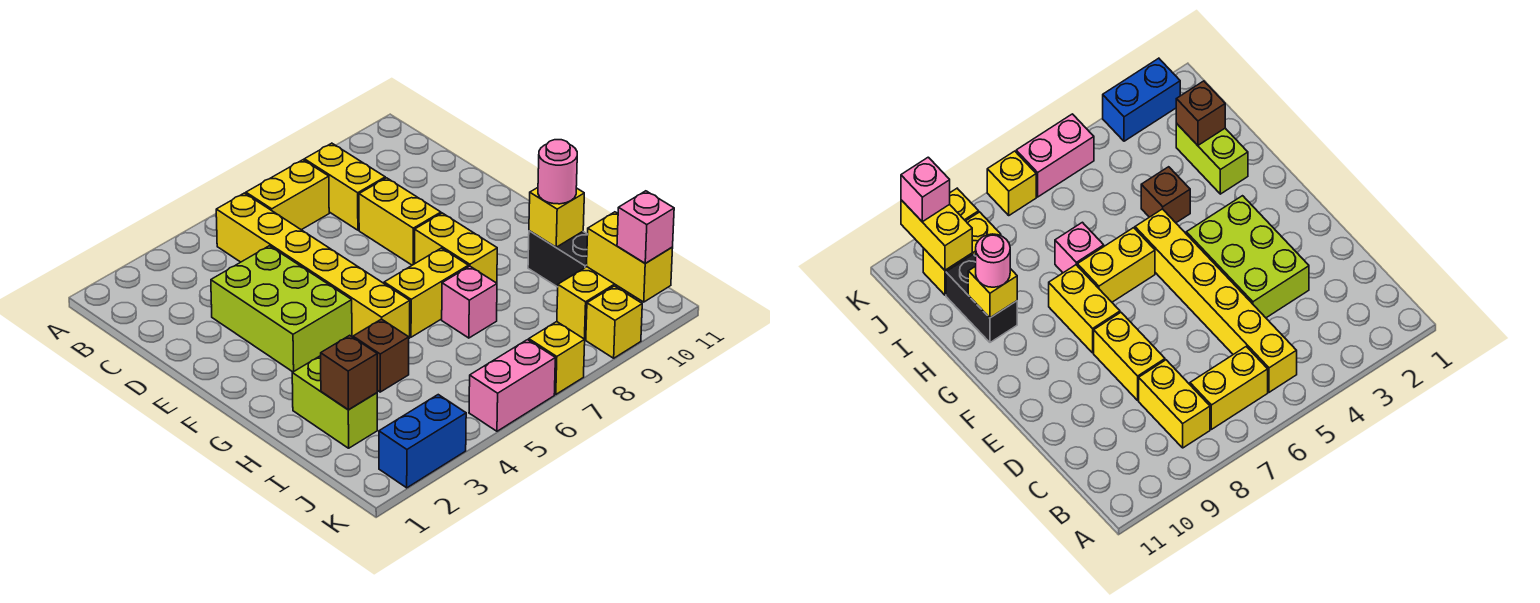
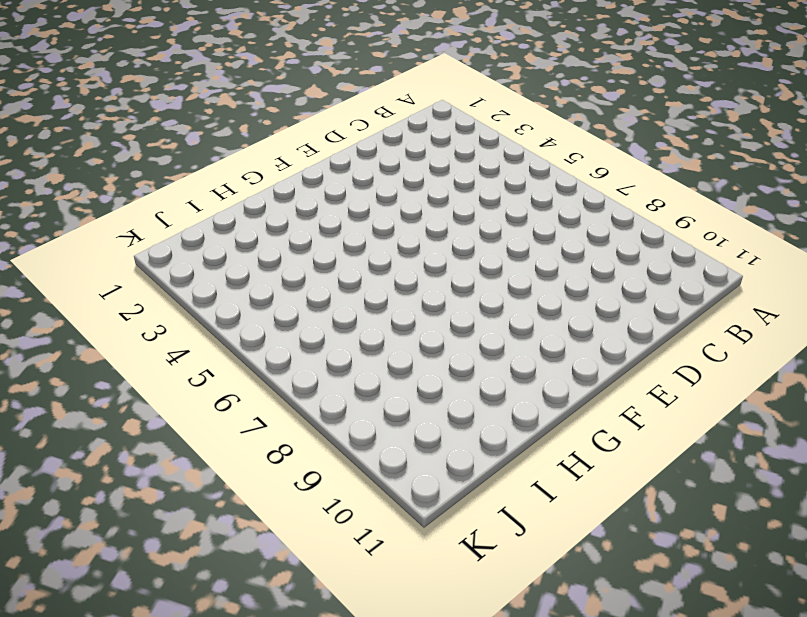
none -> yellow brick B5:G5 level 1
none -> yellow brick B6:B7 level 1
none -> yellow brick B8:C8 level 1

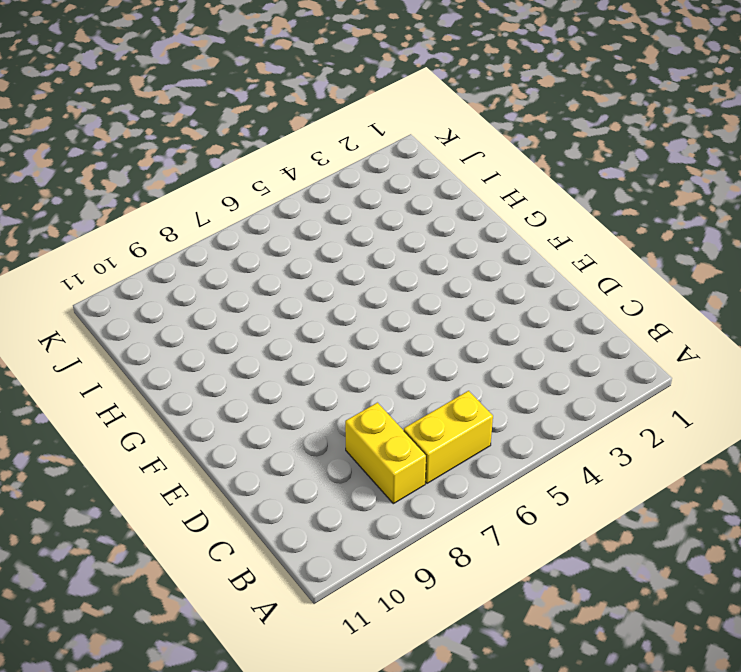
none -> yellow brick B5:G5 level 1
none -> lime brick D3:F4 level 1
none -> yellow brick D8:E8 level 1

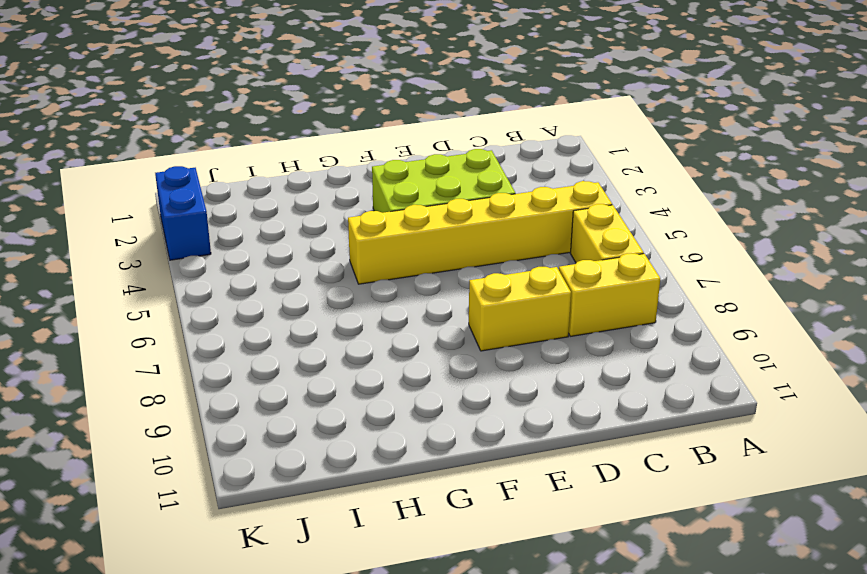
none -> yellow brick F8:G8 level 1
none -> yellow brick G6:G7 level 1
none -> lime brick H2:I2 level 1

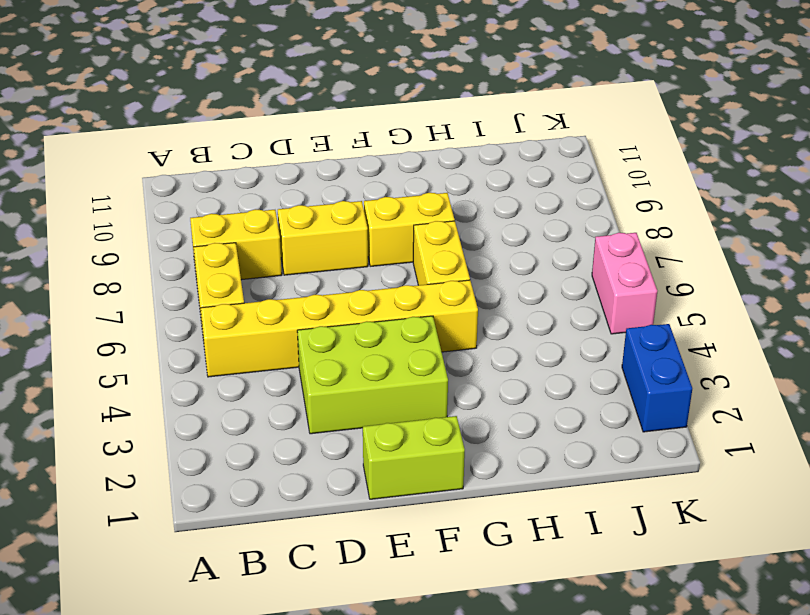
lime brick E1:F1 level 1 -> lime brick H2:I2 level 1
none -> brown brick H4 level 1
none -> pink brick H7 level 1
none -> black brick H10:I10 level 1

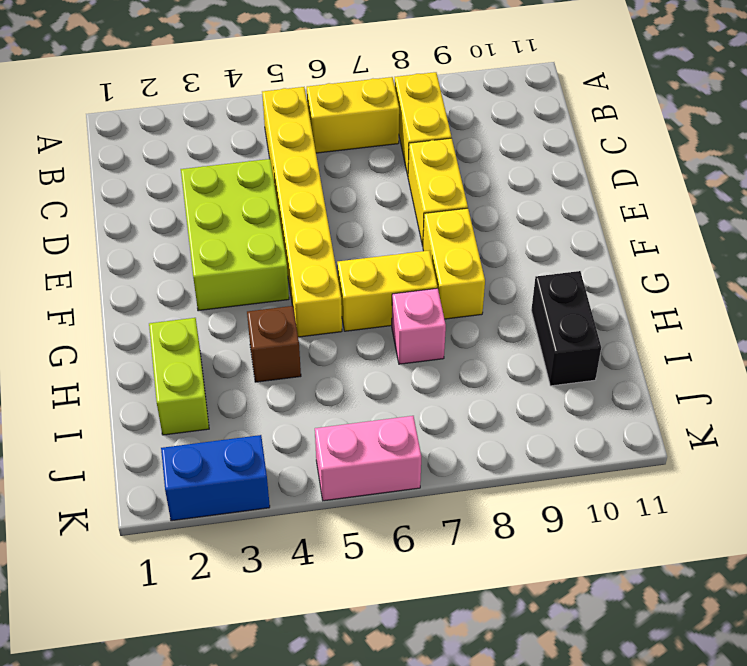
none -> yellow brick J9:J10 level 1
none -> yellow brick K7 level 1
none -> yellow brick K9 level 1

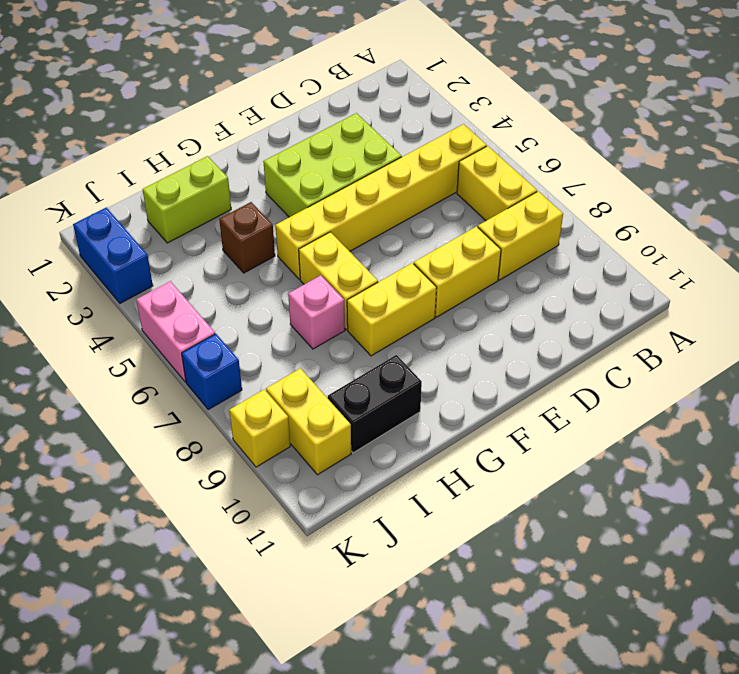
blue brick K7 level 1 -> yellow brick K7 level 1
none -> yellow brick H10 level 2
none -> brown brick I2 level 2
none -> yellow brick J10:K10 level 2

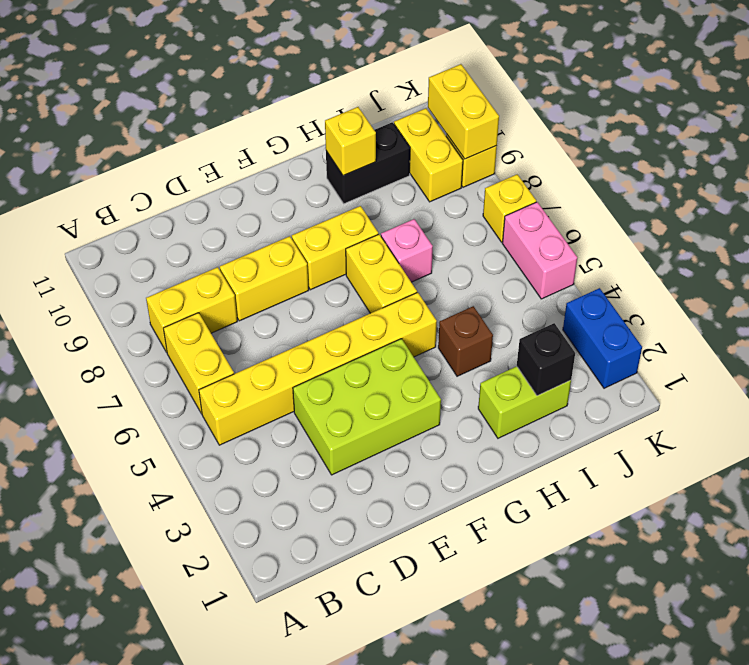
black brick I2 level 2 -> brown brick I2 level 2
yellow brick K9:K10 level 2 -> yellow brick J10:K10 level 2
none -> pink round brick H10 level 3
none -> pink brick K10 level 3

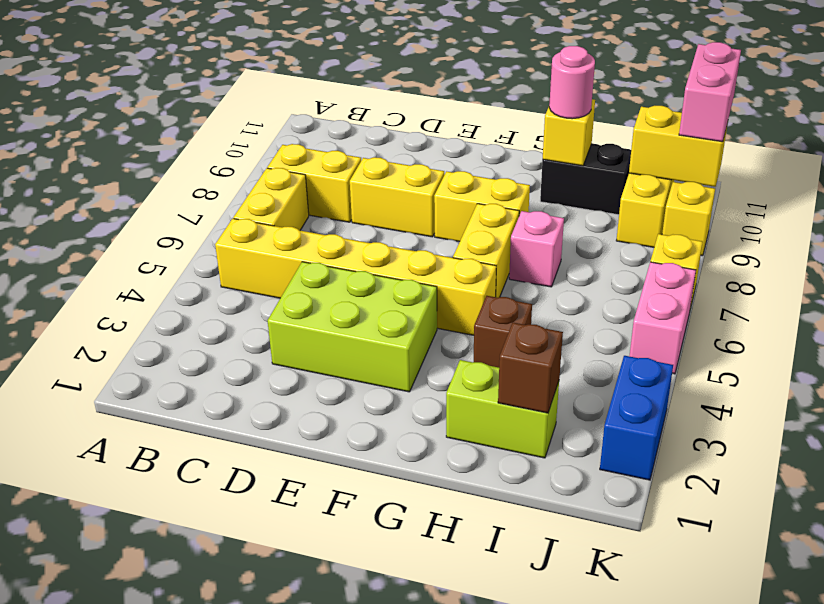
pink brick K10:K11 level 3 -> pink brick K10 level 3

